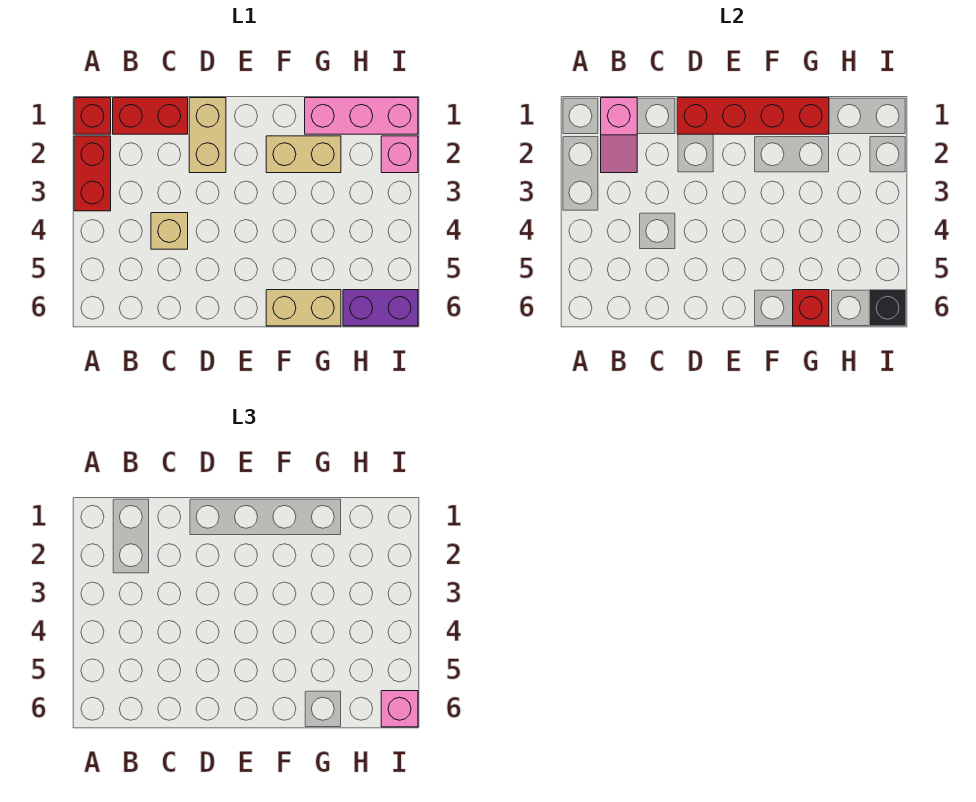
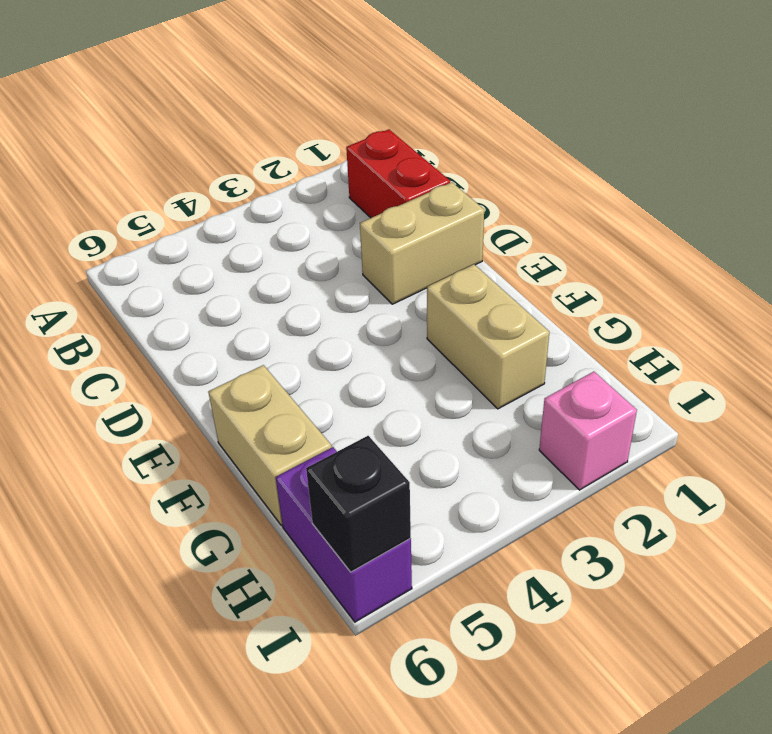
none -> red brick A1 level 1
none -> red brick A2:A3 level 1
none -> tan brick C4 level 1

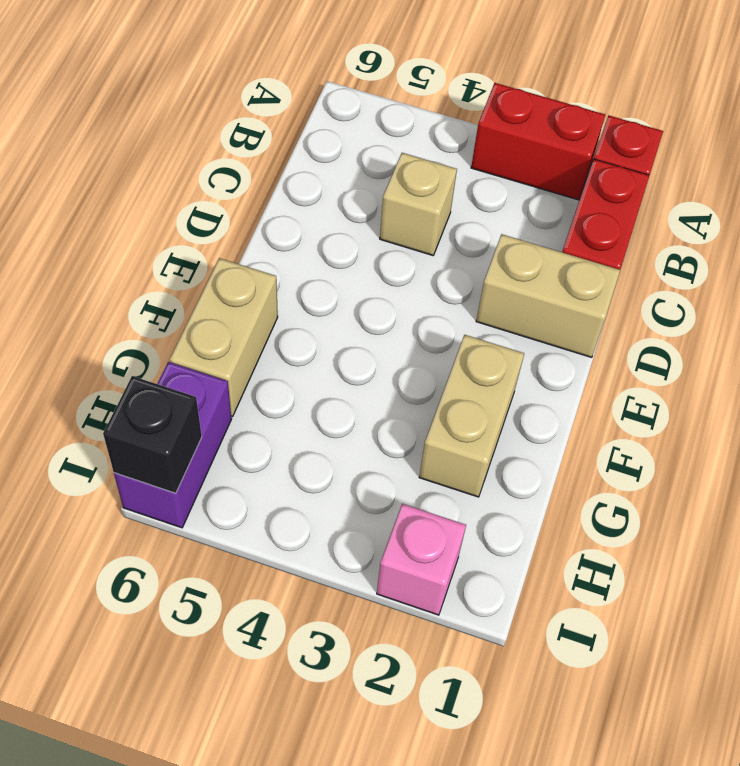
none -> pink brick G1:I1 level 1
none -> pink slope B1:B2 level 2 top 1
none -> red brick D1:G1 level 2

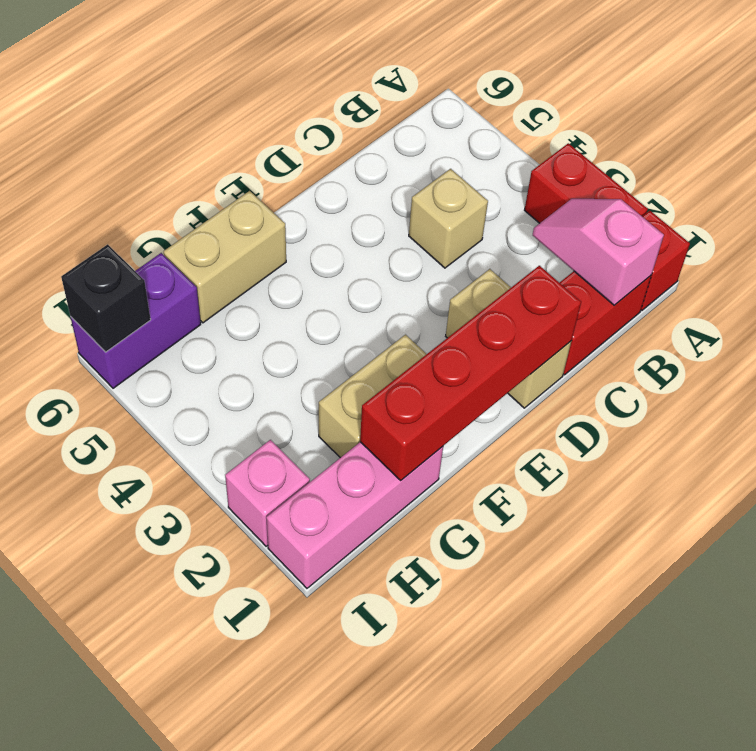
none -> red brick G6 level 2
none -> pink brick I6 level 3

